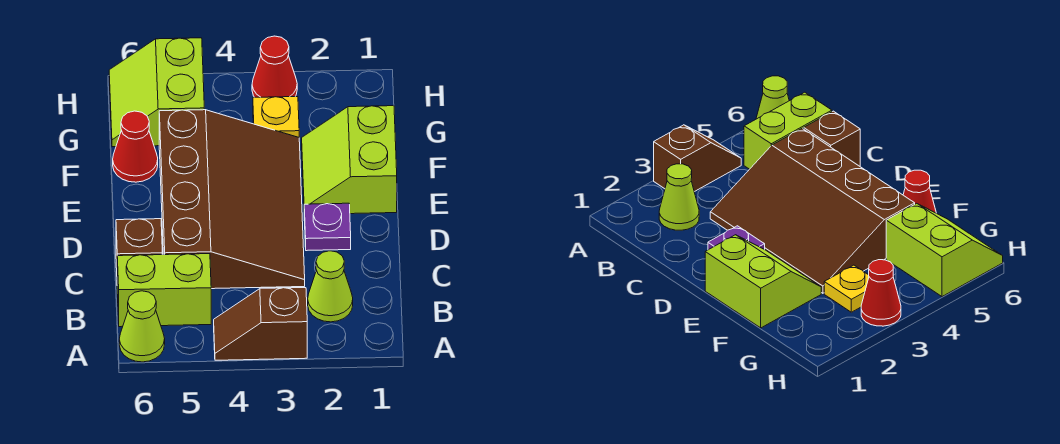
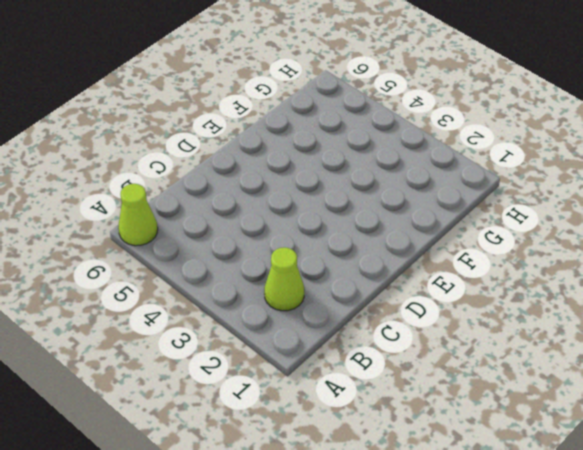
none -> brown slope A3:A4 level 1 top 3
none -> lime brick B5:B6 level 1
none -> brown slope C3:F5 level 1 top 5

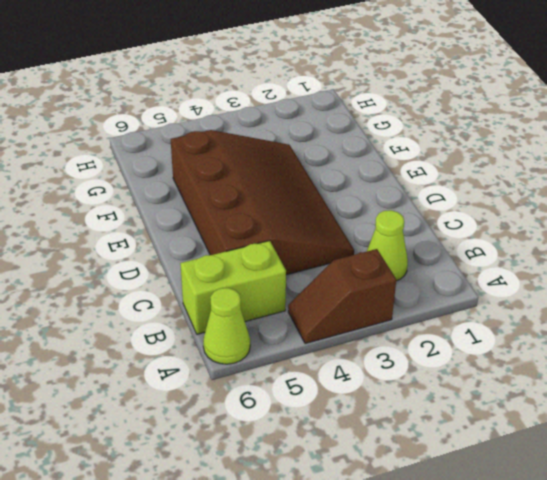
none -> brown brick C6 level 1
none -> purple plate D2 level 1
none -> lime slope E1:F2 level 1 top 1

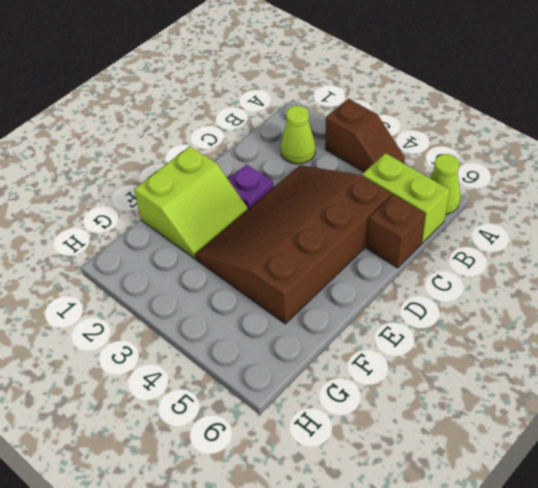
none -> red cone F6 level 1
none -> yellow plate G3 level 1
none -> lime slope G5:H6 level 1 top 5

